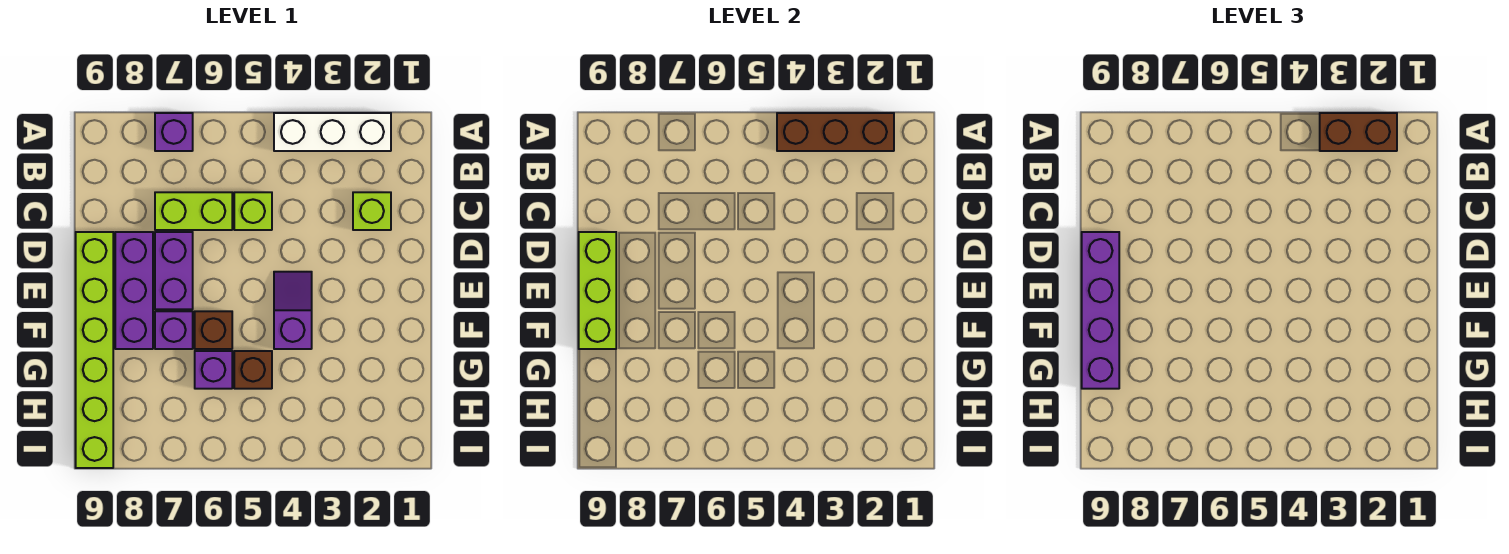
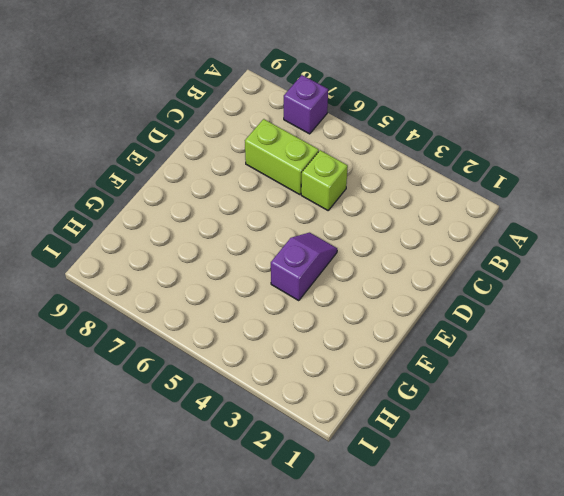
none -> white brick A2:A4 level 1
none -> lime brick C2 level 1
none -> purple brick D7:E7 level 1

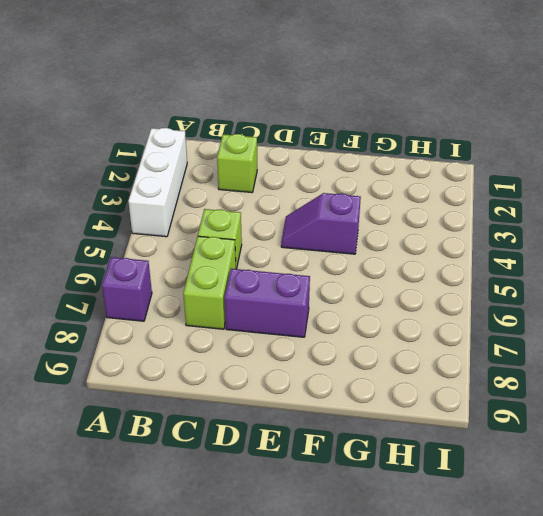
none -> purple brick D8:F8 level 1
none -> lime brick D9:I9 level 1
none -> brown brick F6 level 1

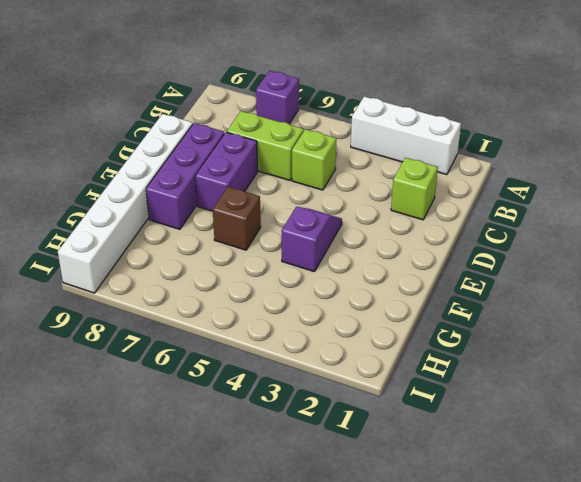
white brick D9:I9 level 1 -> lime brick D9:I9 level 1
none -> purple brick F7 level 1
none -> brown brick G5 level 1
none -> purple brick G6 level 1

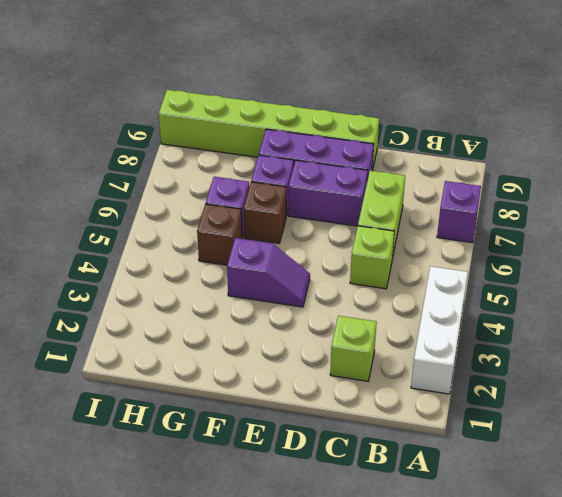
none -> brown brick A2:A4 level 2
none -> lime brick D9:F9 level 2
none -> brown brick A2:A3 level 3

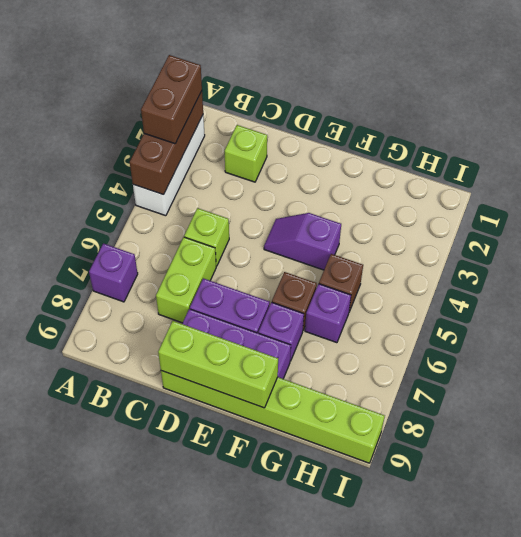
none -> purple brick D9:G9 level 3

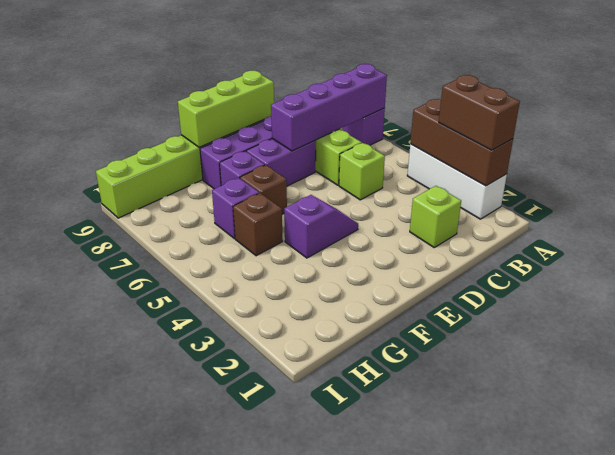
purple brick A7:D7 level 2 -> purple brick D9:G9 level 3

